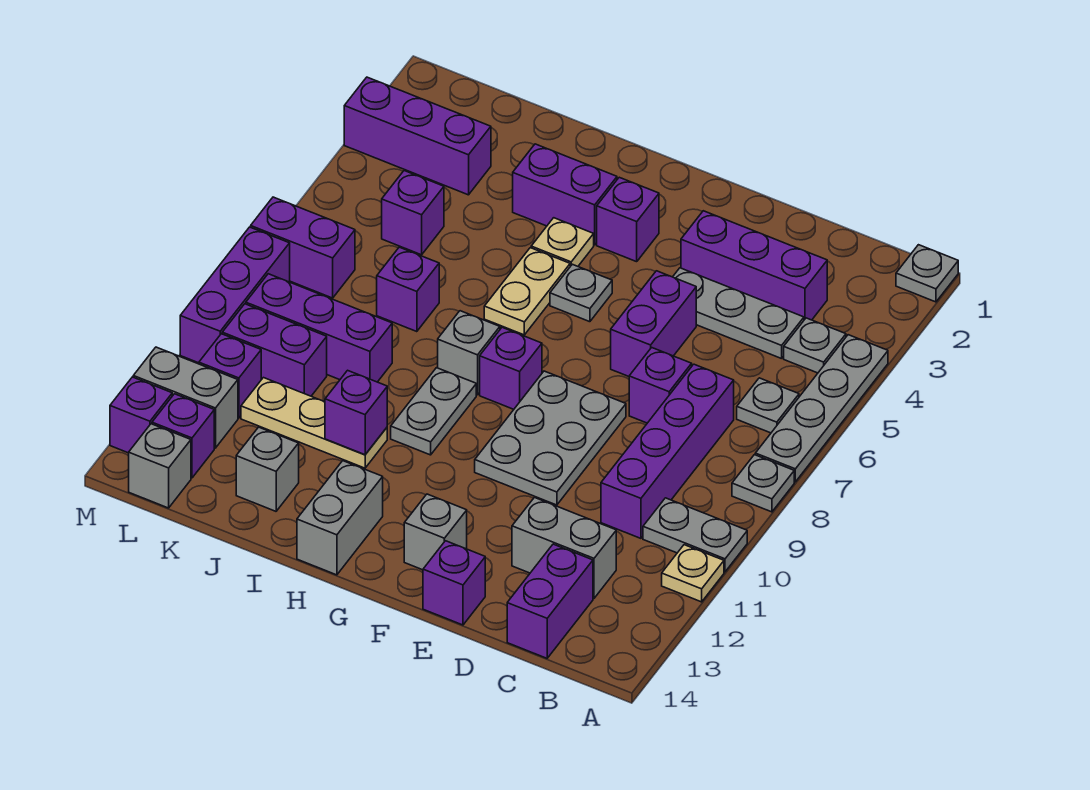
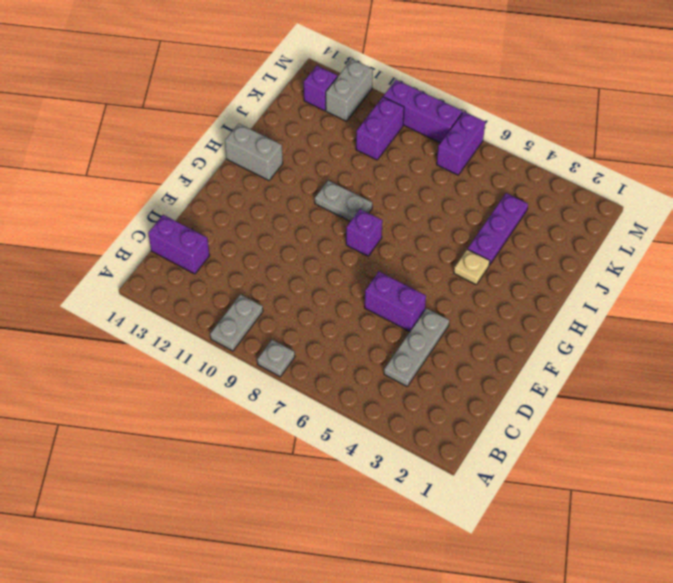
purple plate I4:K4 level 1 -> none
none -> grey plate A1 level 1
none -> grey plate A4:A7 level 1
none -> tan plate A11 level 1
none -> grey plate B4 level 1

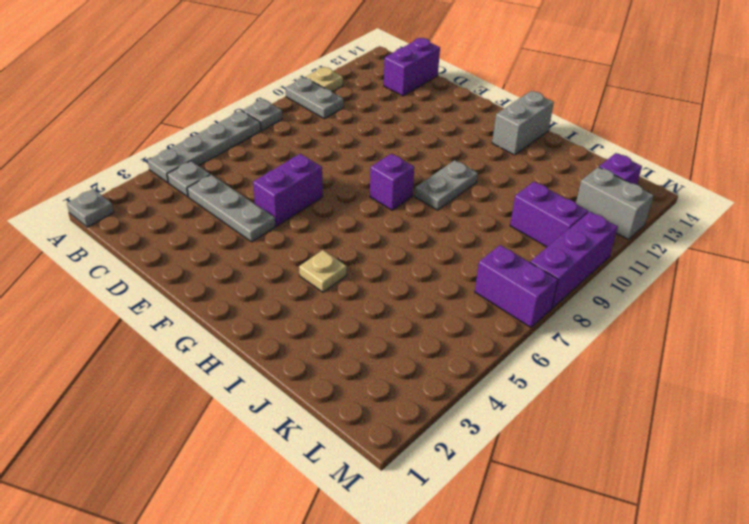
none -> grey plate B6 level 1
none -> purple brick C3:E3 level 1
none -> purple brick C7:C10 level 1
none -> grey brick C12:D12 level 1

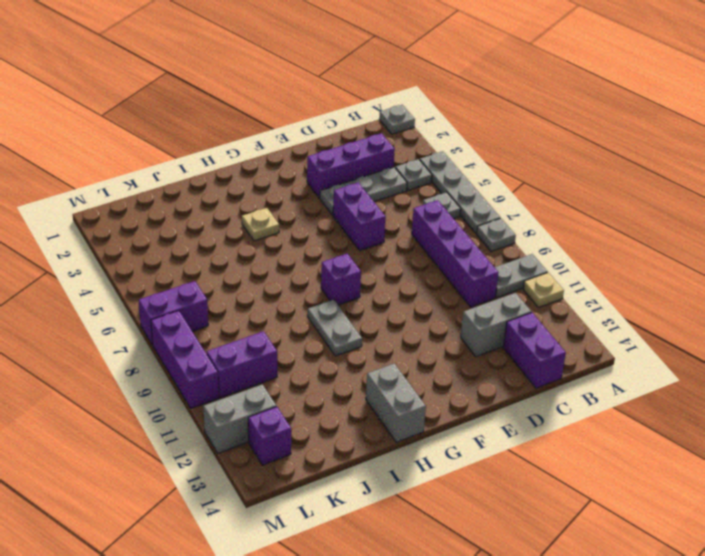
none -> purple brick D7 level 1
none -> grey plate E8:F10 level 1
none -> purple brick E14 level 1
none -> grey brick F13 level 1

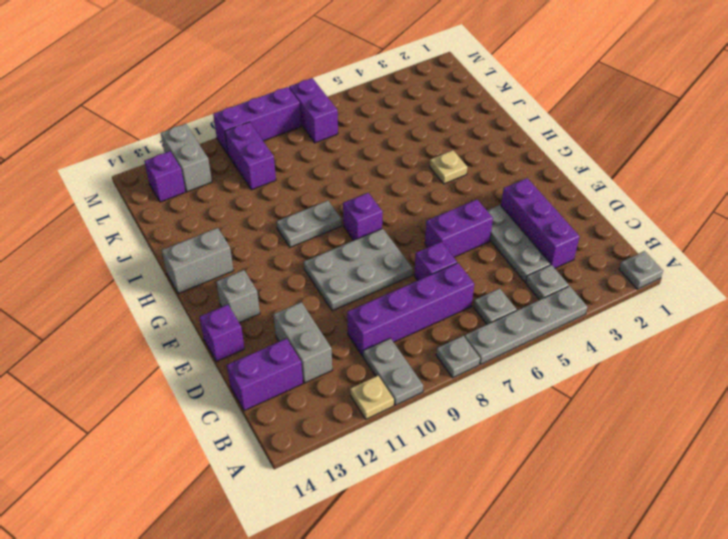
none -> purple brick G3 level 1
none -> grey plate G5 level 1
none -> purple brick H3:I3 level 1
none -> tan plate H5:H6 level 1

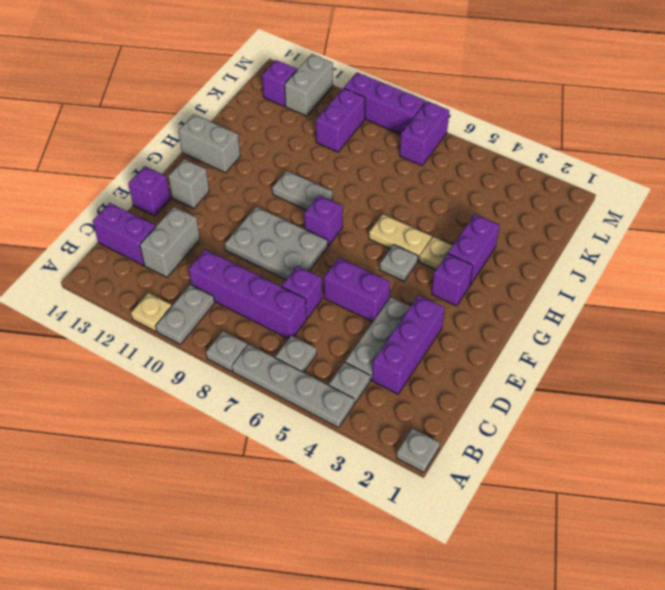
none -> grey brick H8 level 1
none -> tan plate I11:K11 level 1
none -> purple brick J7 level 1
none -> purple brick J9:L9 level 1

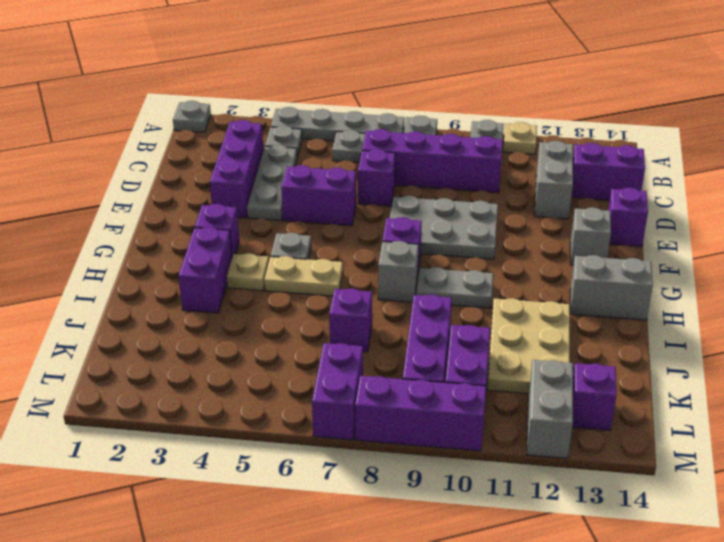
tan plate I11:K12 level 1 -> tan plate I11:K11 level 1
none -> grey brick J13 level 1
none -> purple brick K3:M3 level 1
none -> purple brick K5 level 1
none -> purple brick L11 level 1

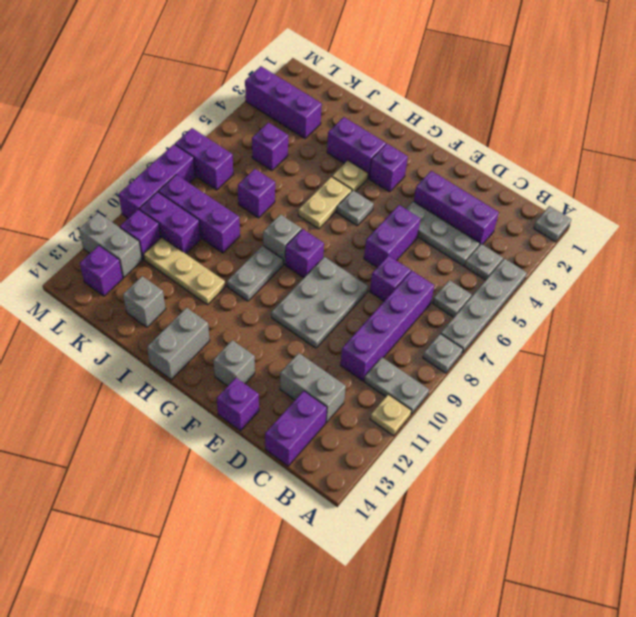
none -> grey brick L14 level 1
none -> purple brick M13 level 1
none -> purple brick I11 level 2

